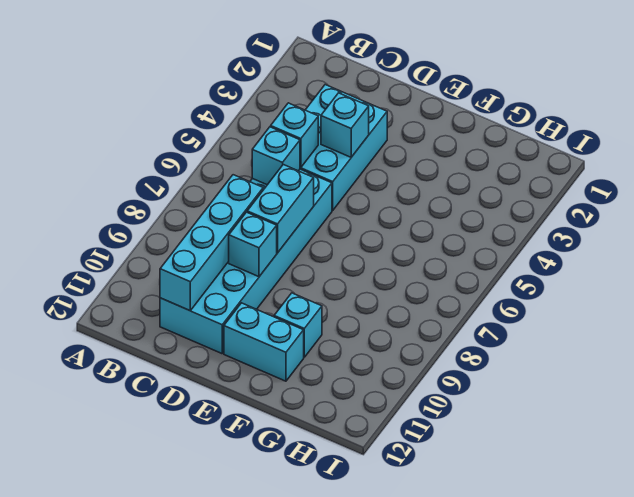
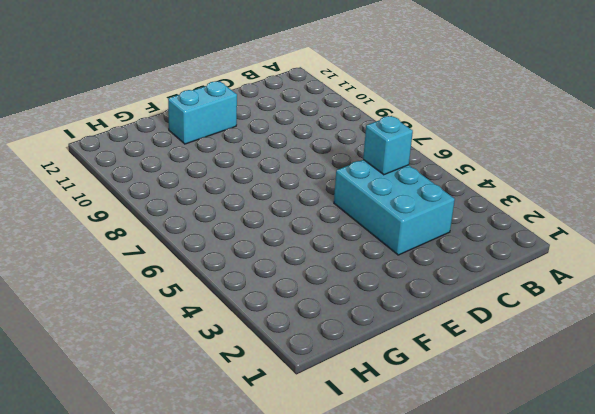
none -> cyan brick C6:D11 level 1
none -> cyan brick F10 level 1

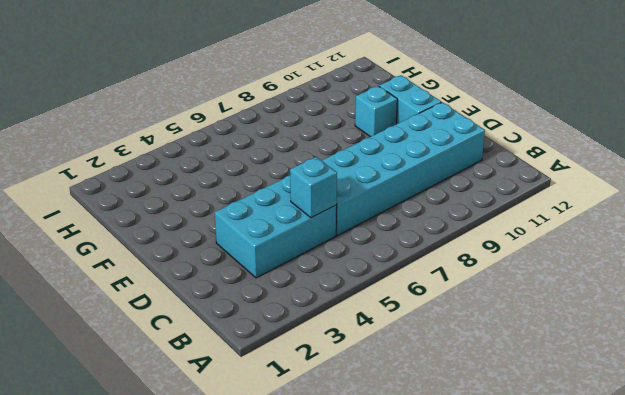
none -> cyan brick C6 level 2
none -> cyan brick C8:C11 level 2

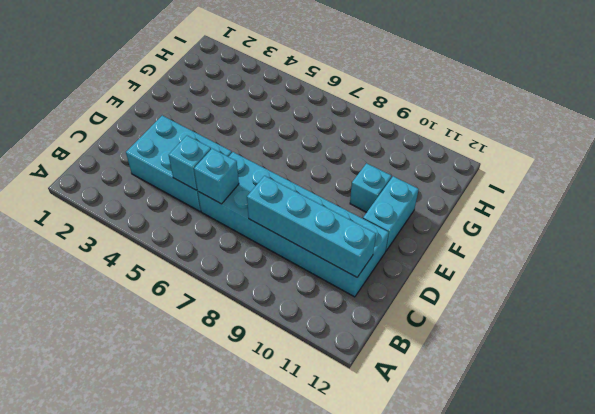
none -> cyan brick D4 level 2
none -> cyan brick D7:D8 level 2

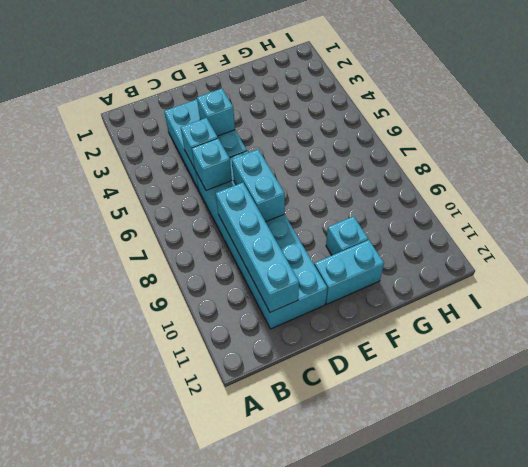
none -> cyan brick D9 level 2

